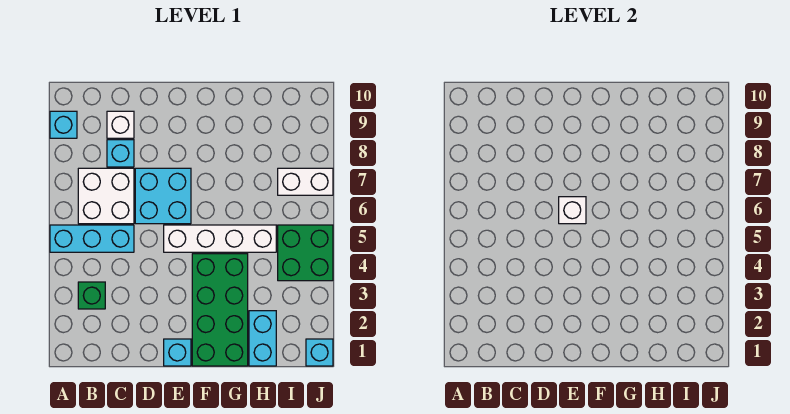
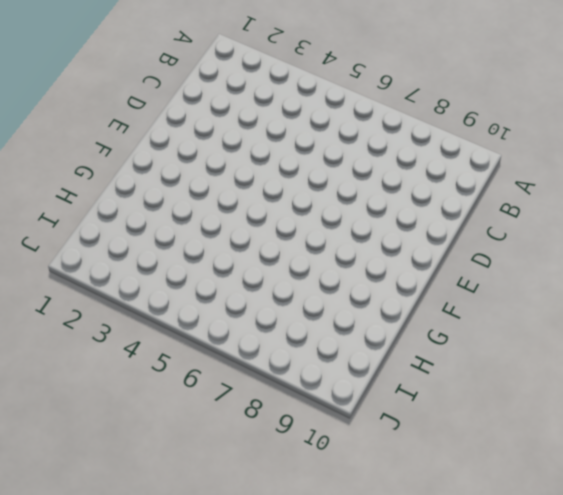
none -> cyan brick A5:C5 level 1
none -> cyan brick A9 level 1
none -> green brick B3 level 1

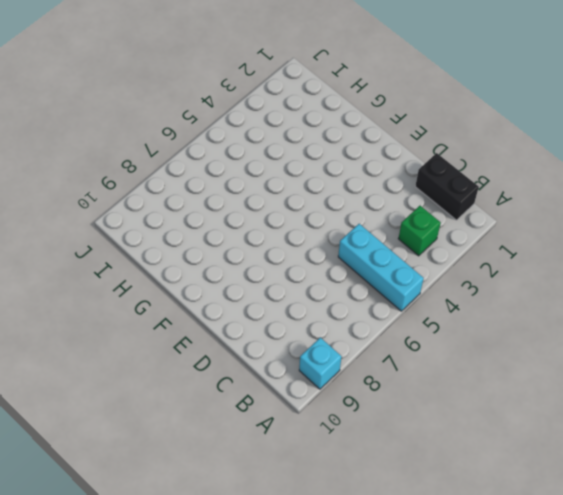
black brick B1:C1 level 1 -> none
none -> white brick B6:C7 level 1
none -> cyan brick C8 level 1
none -> white brick C9 level 1

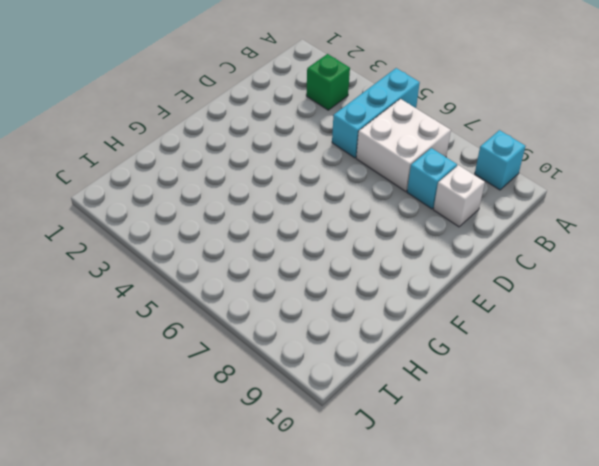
none -> cyan brick D6:E7 level 1
none -> cyan brick E1 level 1
none -> white brick E5:H5 level 1

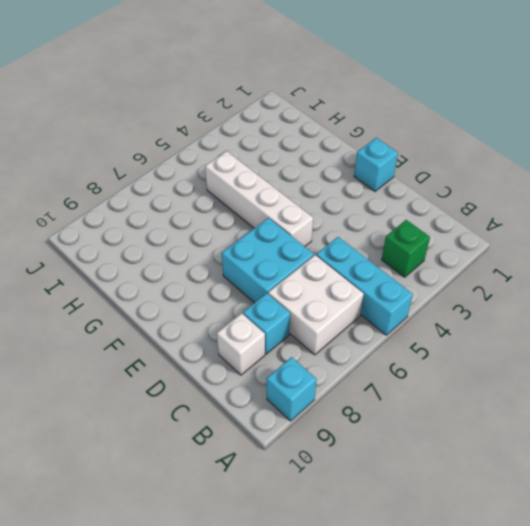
none -> green brick F1:G4 level 1
none -> cyan brick H1:H2 level 1
none -> green brick I4:J5 level 1

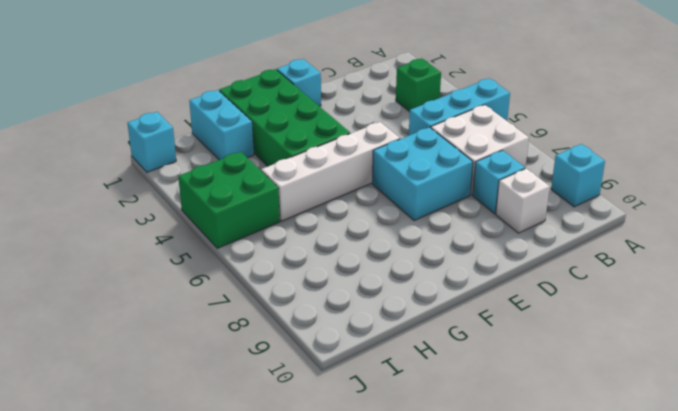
none -> white brick I7:J7 level 1
none -> white brick E6 level 2

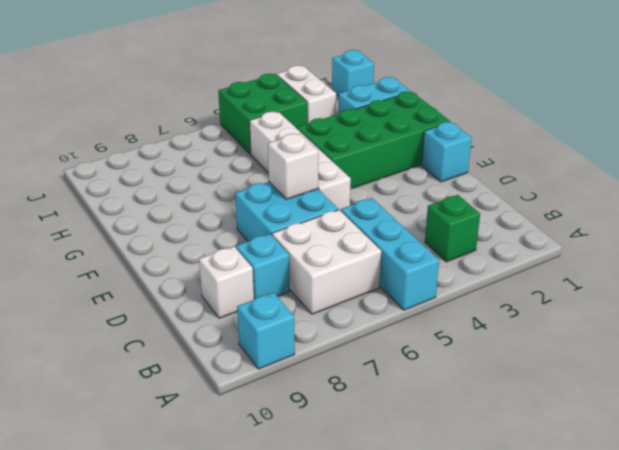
white brick I3:J3 level 1 -> white brick I7:J7 level 1

